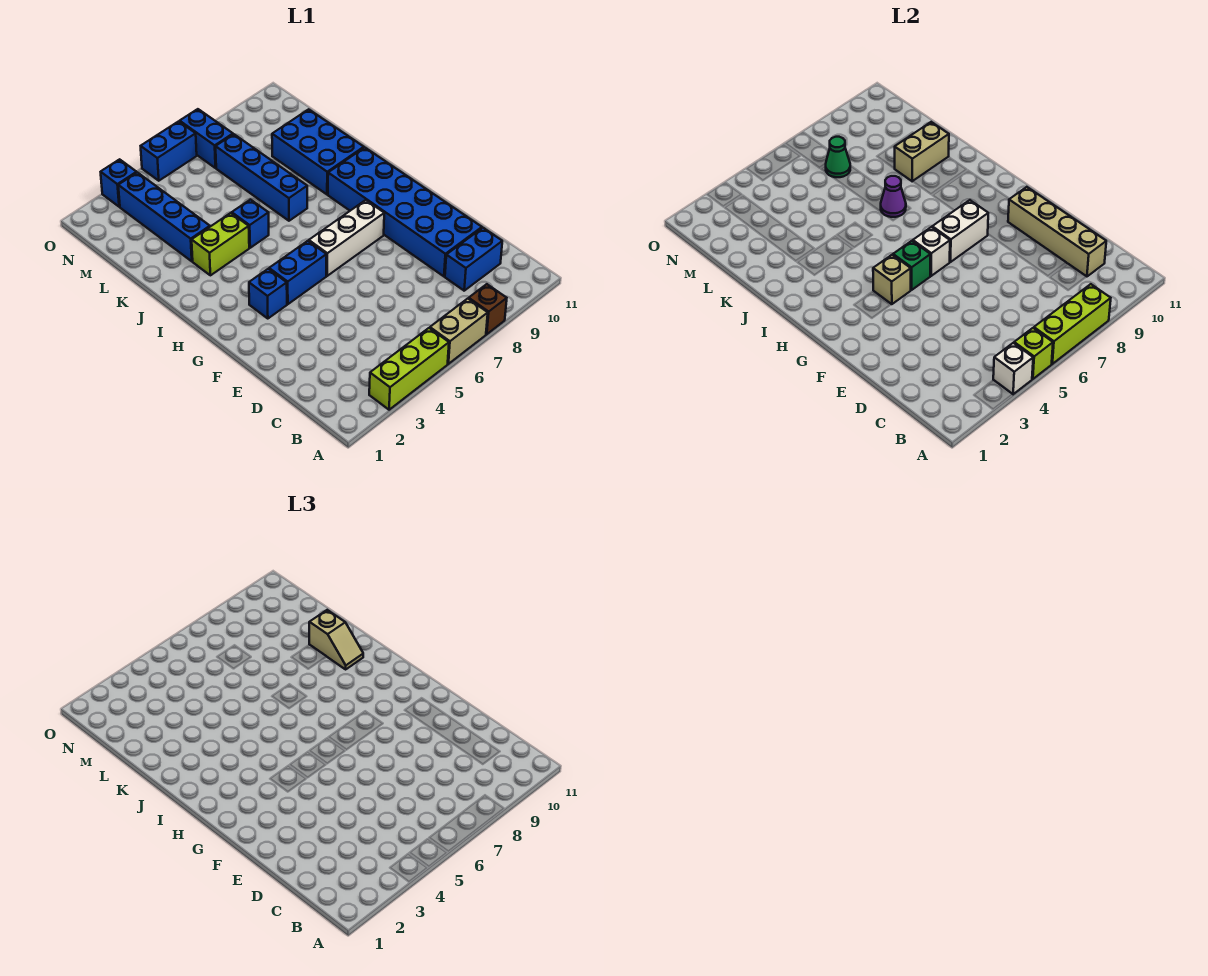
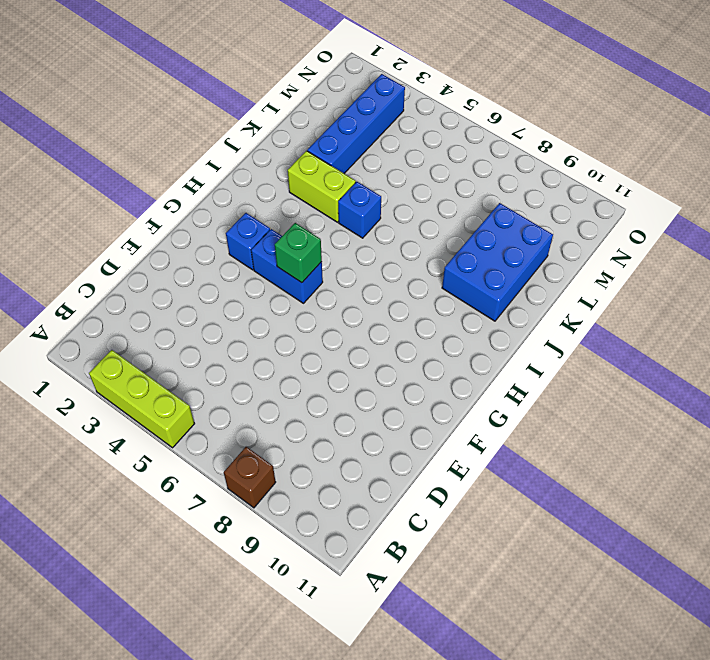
none -> tan brick A6:A7 level 1
none -> blue brick C9:C10 level 1
none -> blue brick D9:I10 level 1

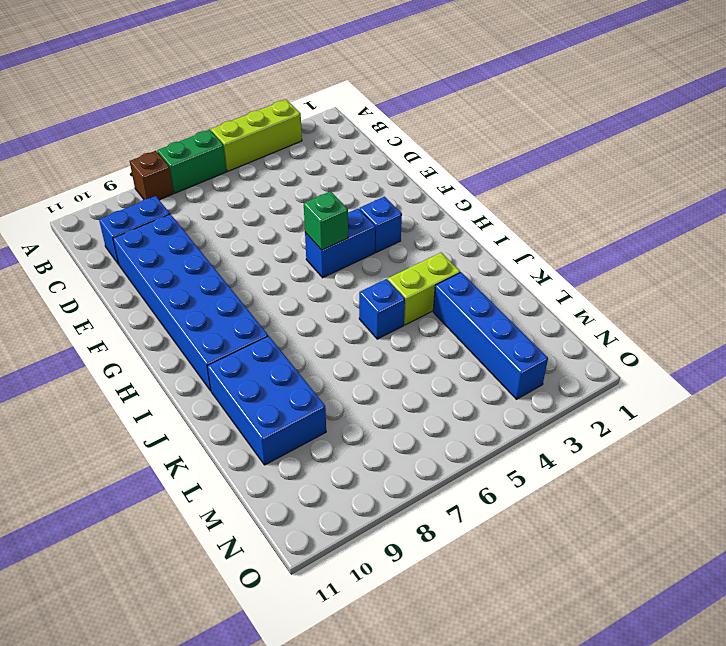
green brick A6:A7 level 1 -> tan brick A6:A7 level 1
none -> white brick G6:G8 level 1
none -> blue brick J7:M7 level 1
none -> blue brick N7:O7 level 1

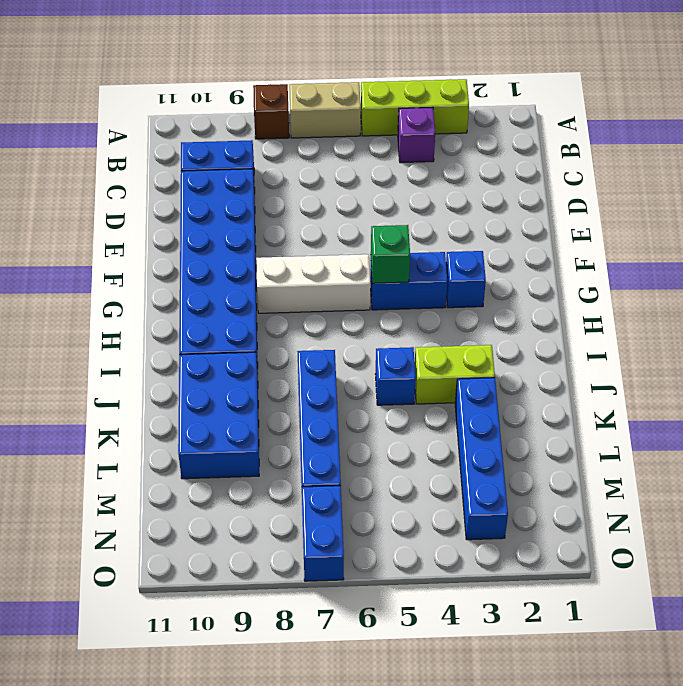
purple brick B4 level 1 -> none
none -> blue brick O3 level 1
none -> blue brick O5:O6 level 1
none -> white brick A4 level 2

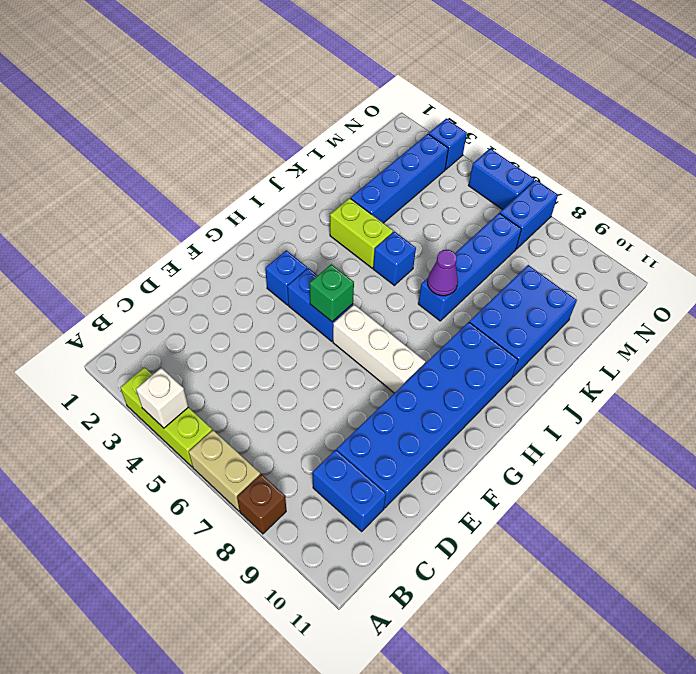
none -> lime brick A5 level 2
none -> lime brick A6:A8 level 2
none -> tan brick C10:F10 level 2

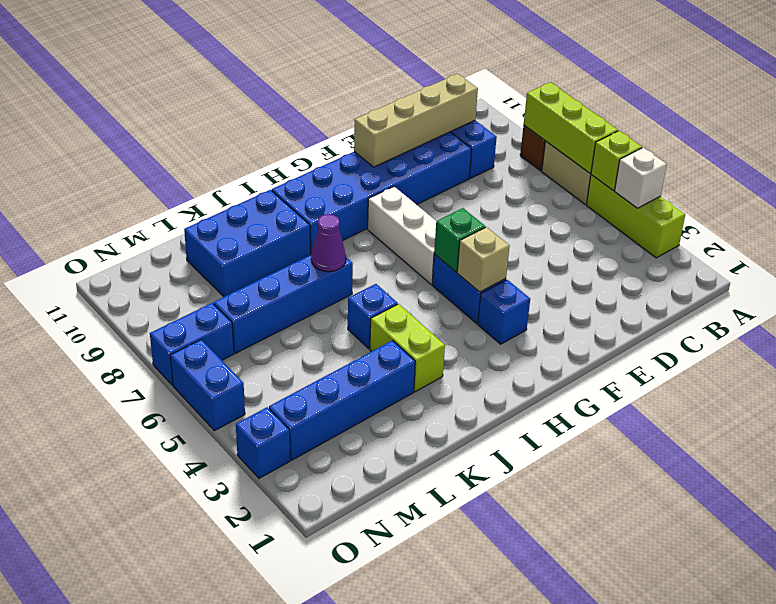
none -> white brick G6 level 2
none -> white brick G7:G8 level 2
none -> tan brick K9:K10 level 2

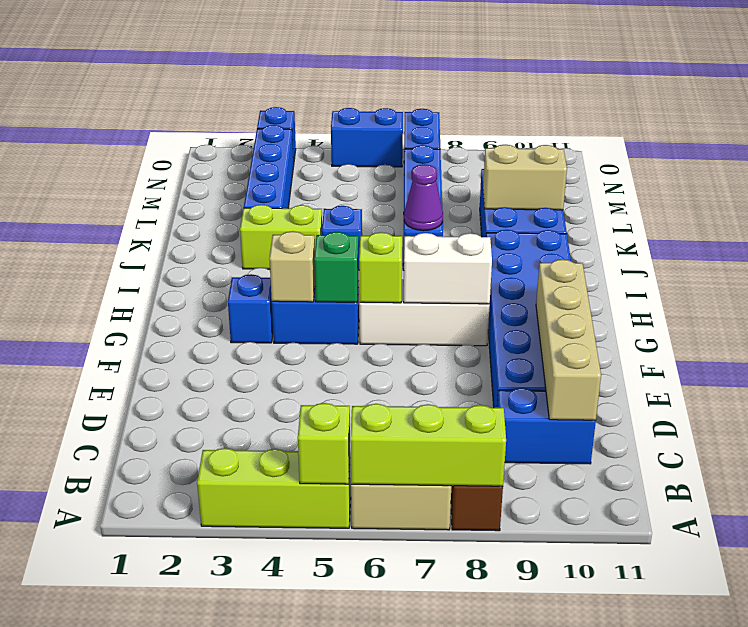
lime brick G6 level 2 -> white brick G6 level 2
none -> white brick A4 level 2
none -> green cone M7 level 2
none -> tan slope J10:K10 level 3 top K

